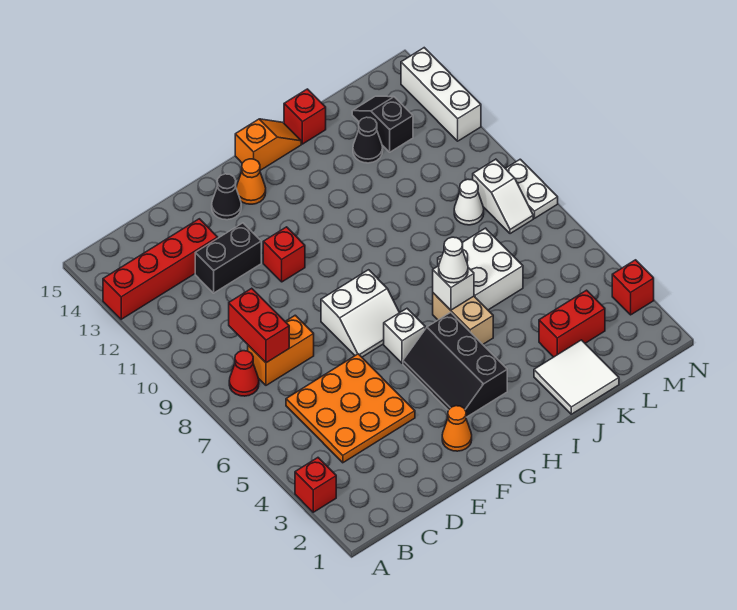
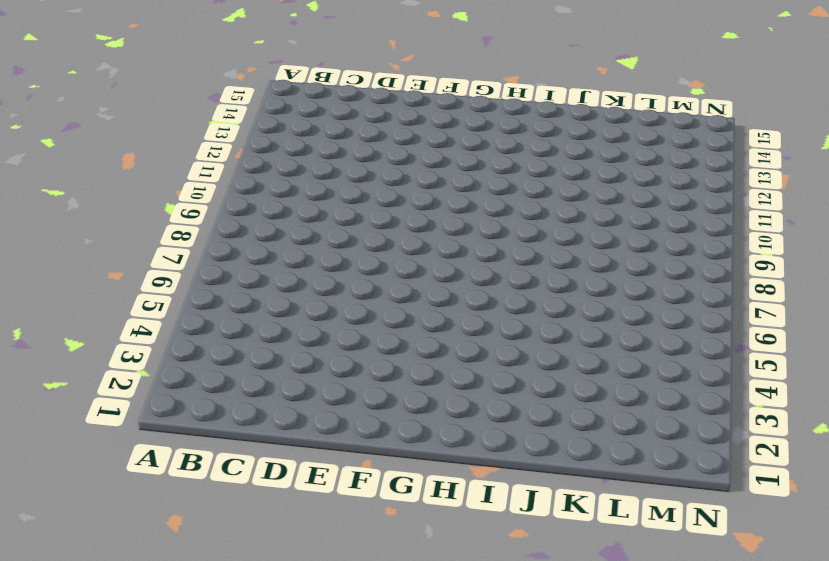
none -> red brick A3 level 1
none -> red brick A13:D13 level 1
none -> red cone B8 level 1

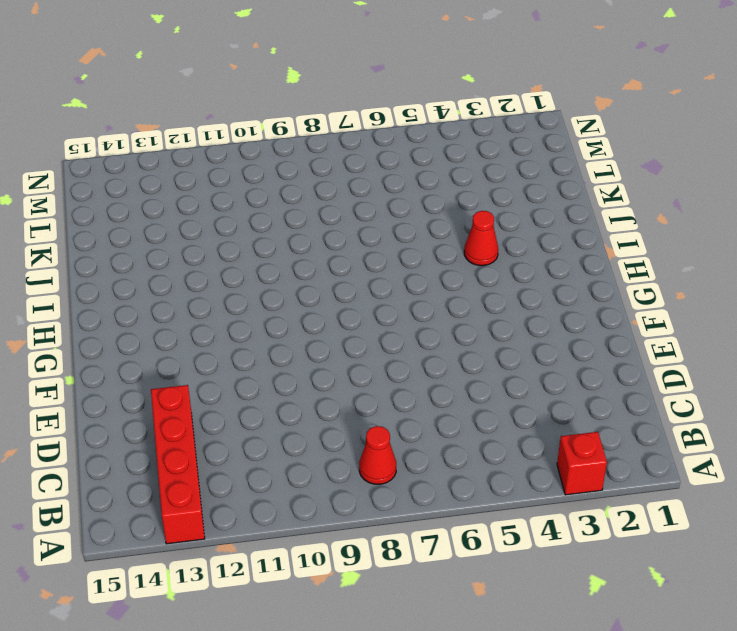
red cone I4 level 1 -> none
none -> orange plate C4:E6 level 1
none -> orange brick C8:D8 level 1
none -> black brick D12:E12 level 1

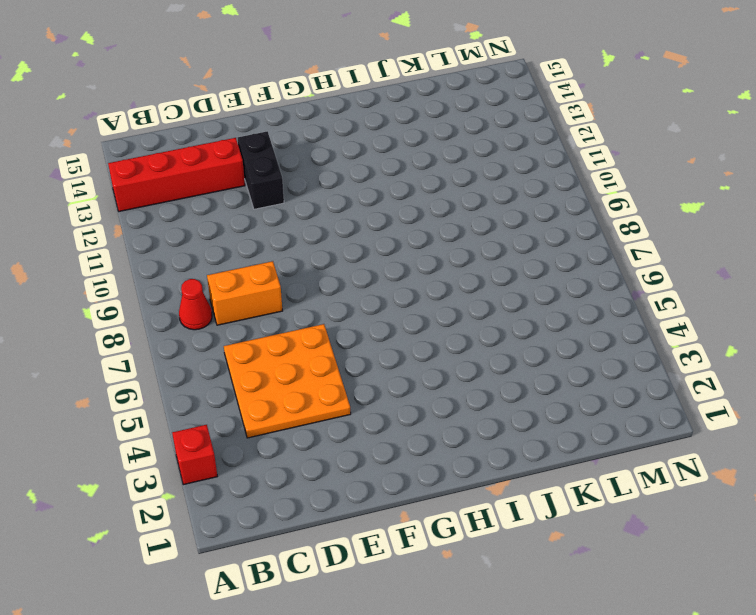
black brick E12:E13 level 1 -> black brick D12:E12 level 1
none -> orange cone F2 level 1
none -> white slope F7:G8 level 1 top 8
none -> red brick F11 level 1

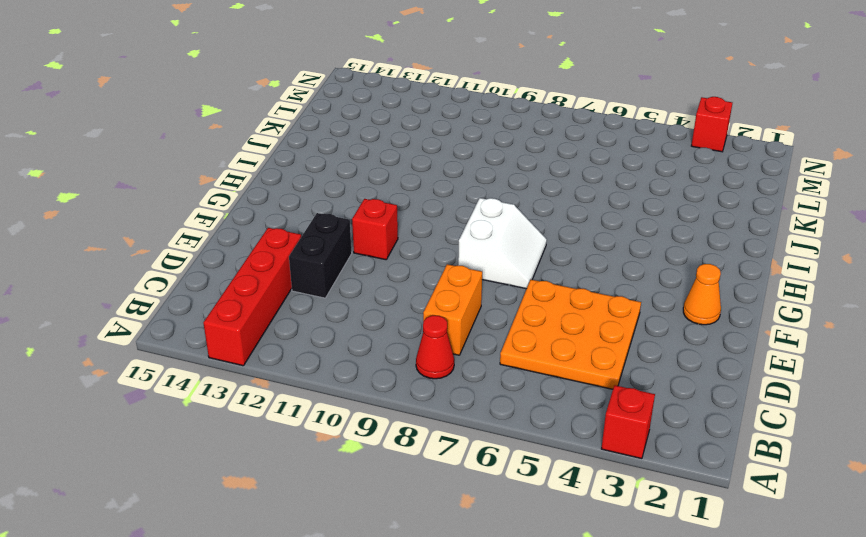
none -> black cone F14 level 1
none -> black slope G3:H5 level 1 top H
none -> white brick G6 level 1

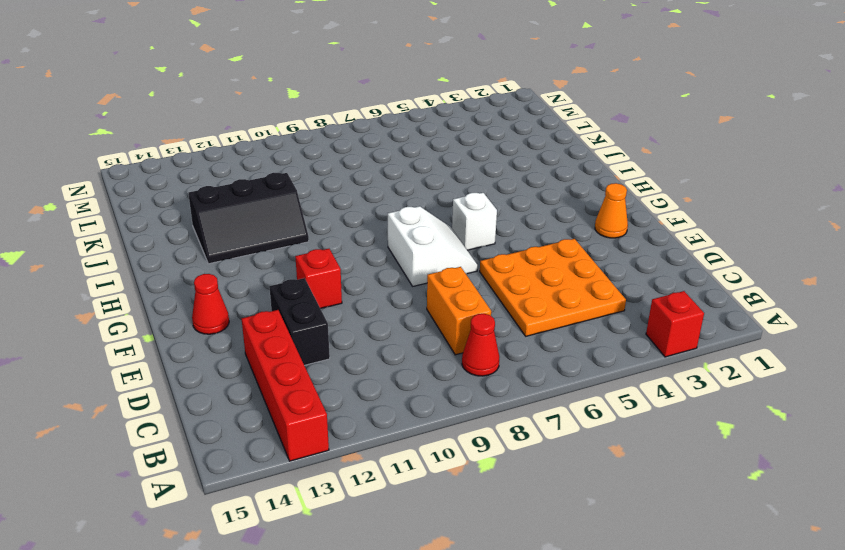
red cone F14 level 1 -> black cone F14 level 1
black slope I11:J13 level 1 top J -> black slope G3:H5 level 1 top H
none -> orange cone G14 level 1
none -> orange slope H15:I15 level 1 top H
none -> tan brick I5:I6 level 1

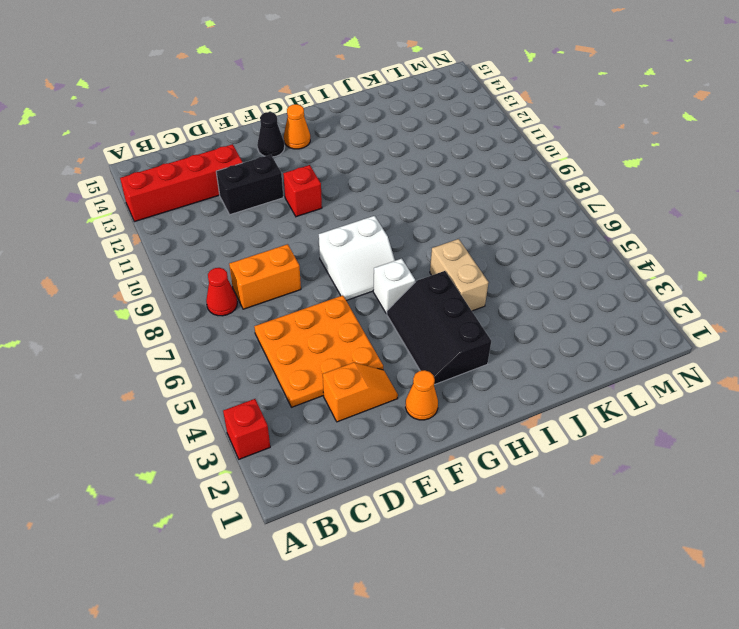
orange slope D3:E3 level 1 top D -> orange slope H15:I15 level 1 top H
none -> white tile J1:K2 level 1
none -> white brick J6:K7 level 1
none -> red brick J15 level 1

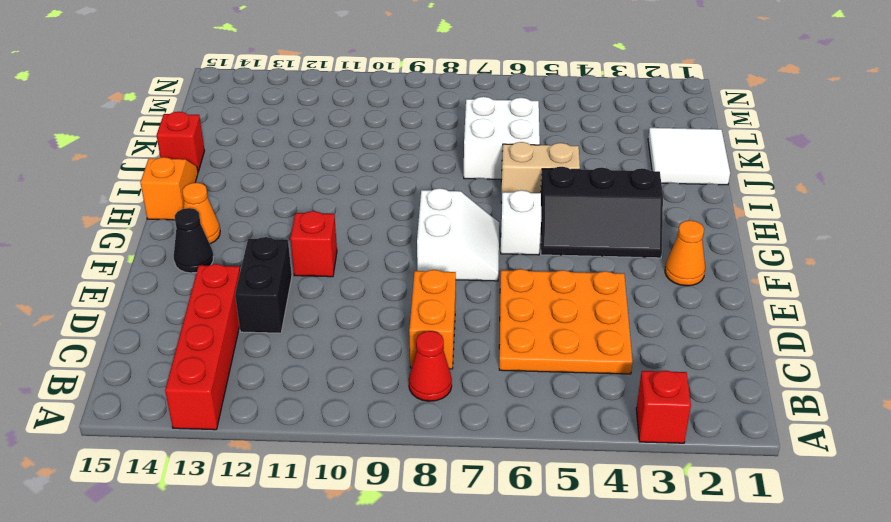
none -> red brick K3:L3 level 1
none -> black cone K13 level 1
none -> white cone L9 level 1

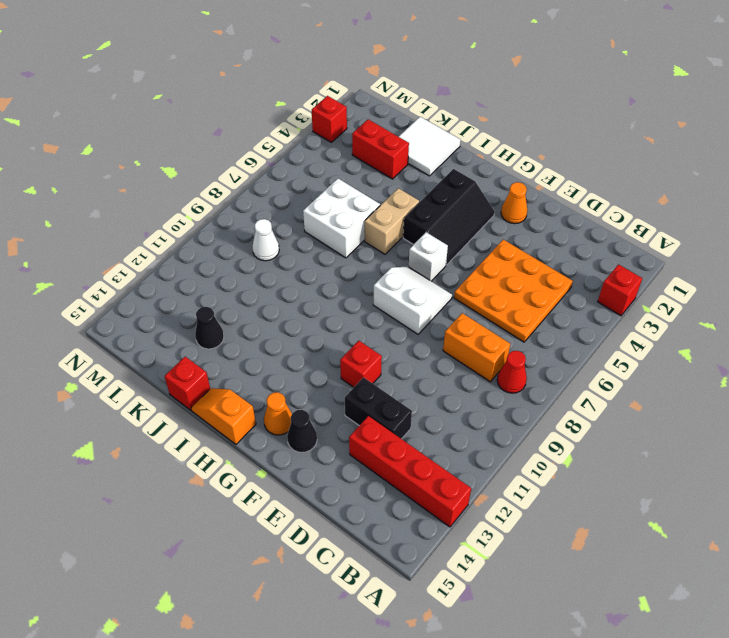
none -> black slope L13:L14 level 1 top 13
none -> white slope M8:M9 level 1 top 9
none -> white plate N8:N9 level 1

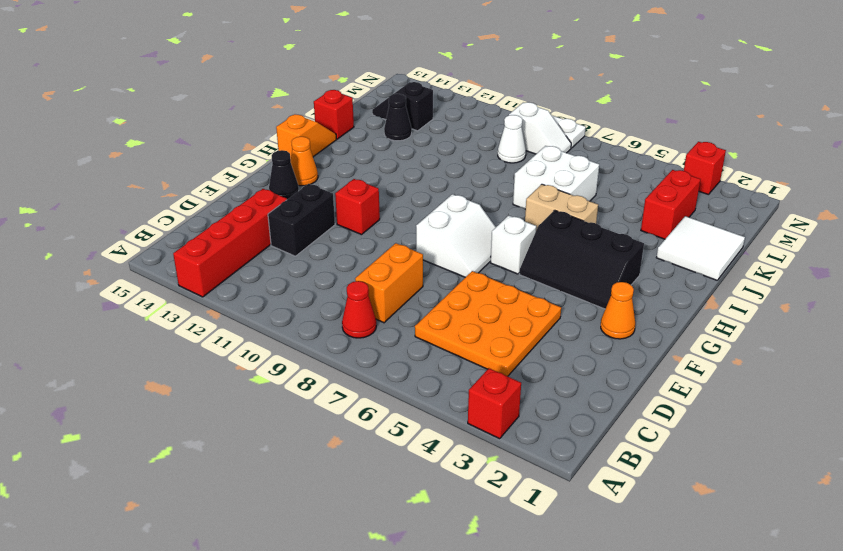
none -> white brick N12:N14 level 1
none -> red brick C8:C9 level 2
none -> white brick I6 level 2

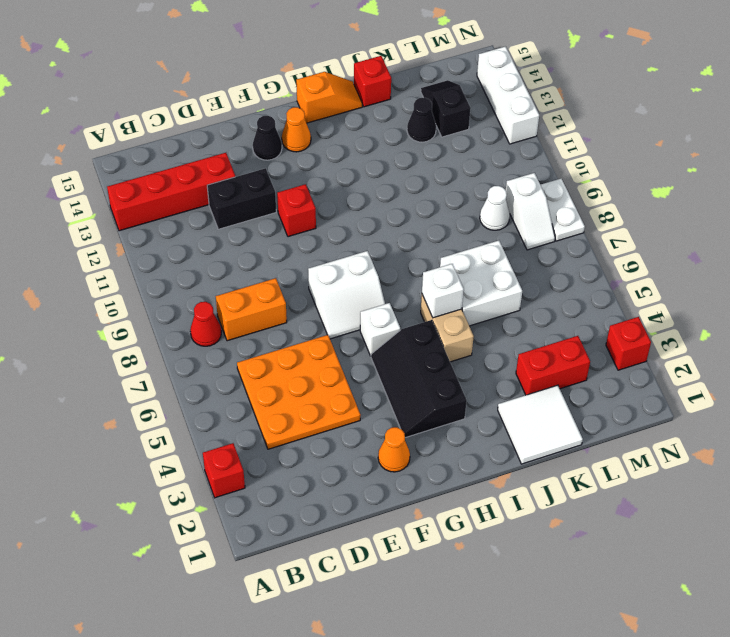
none -> red brick C8:C9 level 2
none -> white cone I6 level 3

